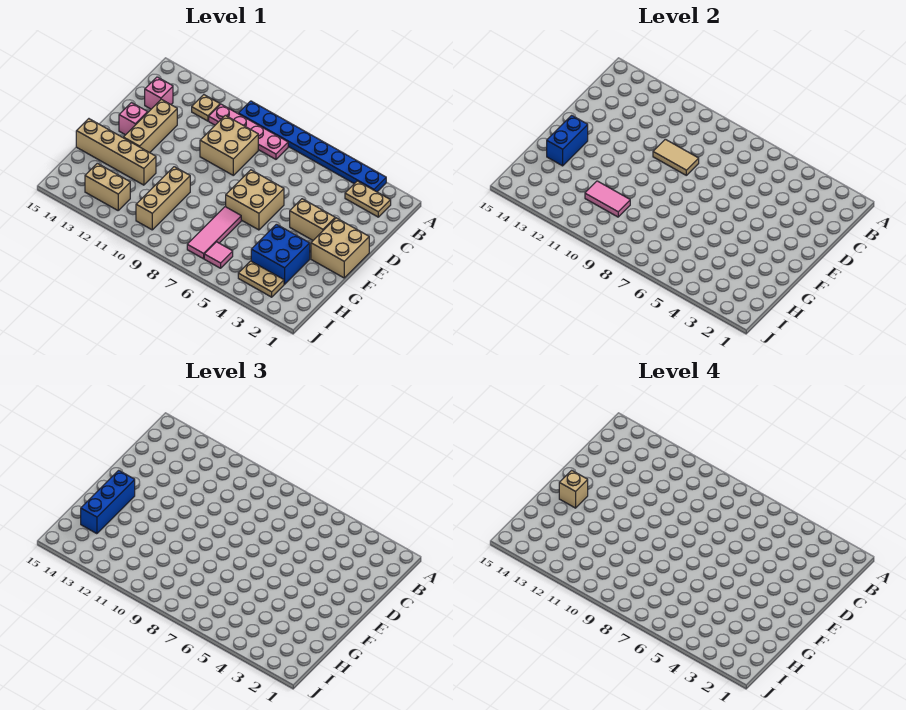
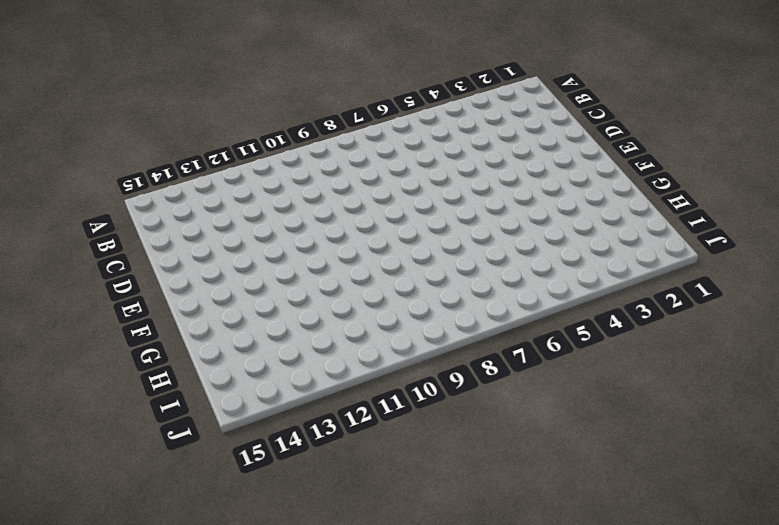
none -> blue plate A3:A10 level 1
none -> tan plate B2:B3 level 1
none -> pink plate B8:B11 level 1

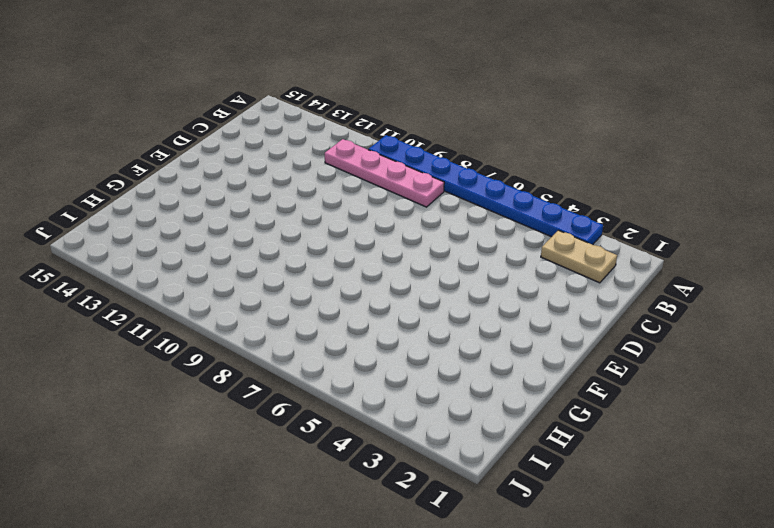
none -> tan plate B12 level 1
none -> tan brick C9:D10 level 1
none -> pink brick C14 level 1

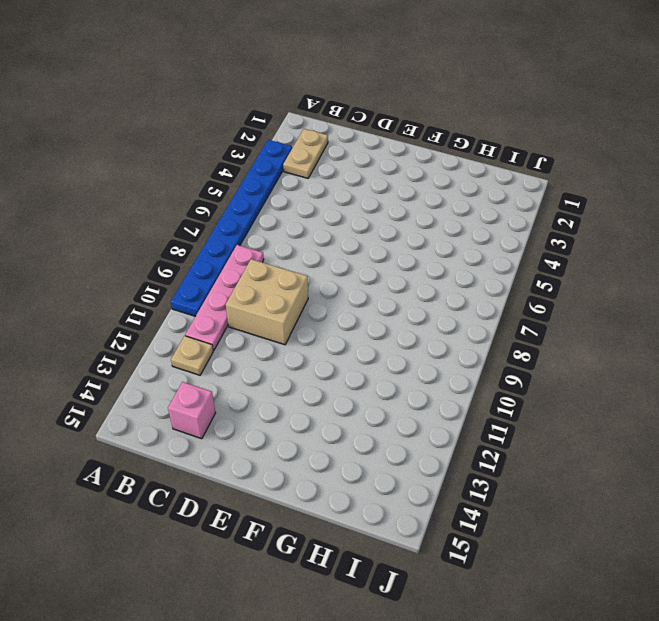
none -> tan brick D13:F13 level 1
none -> tan brick E1:F2 level 1
none -> tan brick E3:E4 level 1

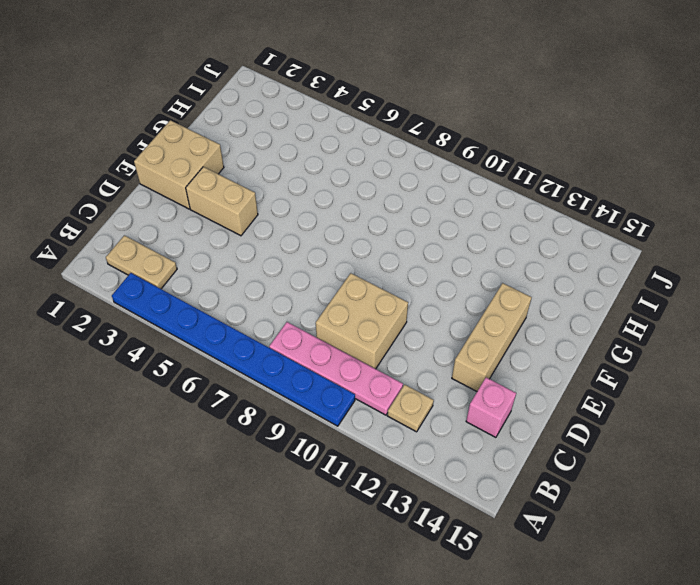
none -> tan brick E6:F7 level 1
none -> pink brick E14 level 1
none -> blue brick G3:H4 level 1

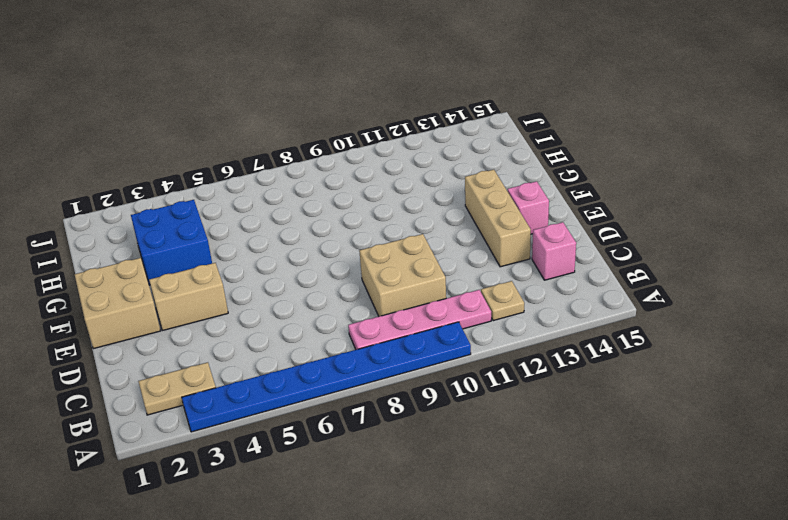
none -> tan brick E6:F7 level 1
none -> pink tile G7:I7 level 1
none -> tan brick G10:I10 level 1

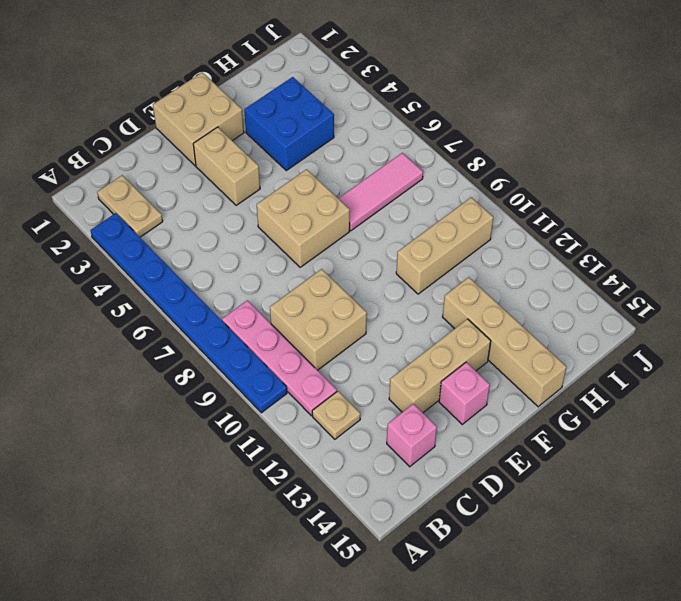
none -> tan plate I3:I4 level 1
none -> pink tile I6 level 1
none -> tan brick I12:I13 level 1

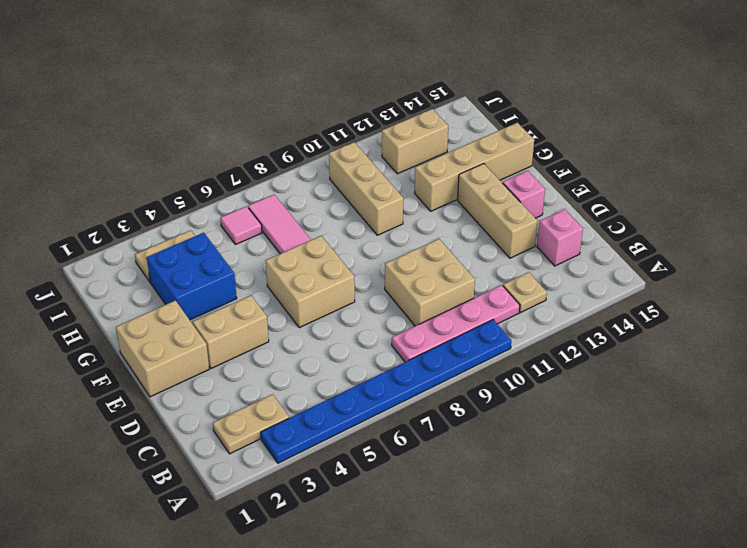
none -> tan tile D9:D10 level 2
none -> blue brick F14:G14 level 2
none -> pink tile H10:H11 level 2

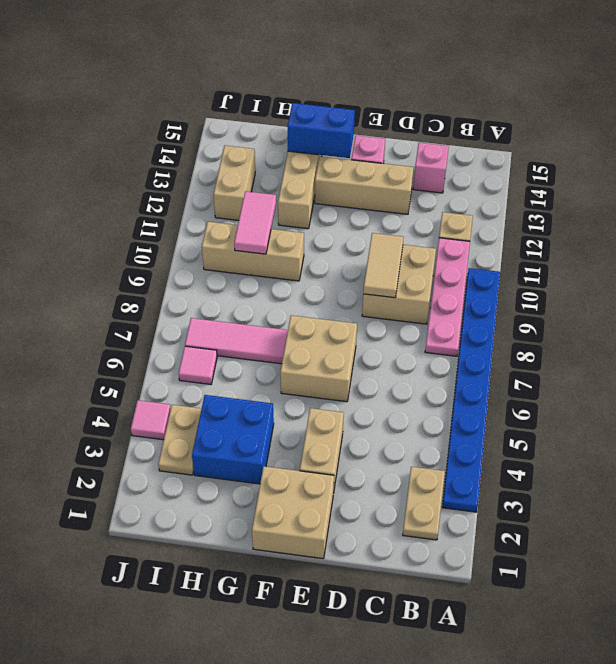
pink tile J4 level 1 -> none
none -> blue brick F14:H14 level 3
none -> tan brick F14 level 4

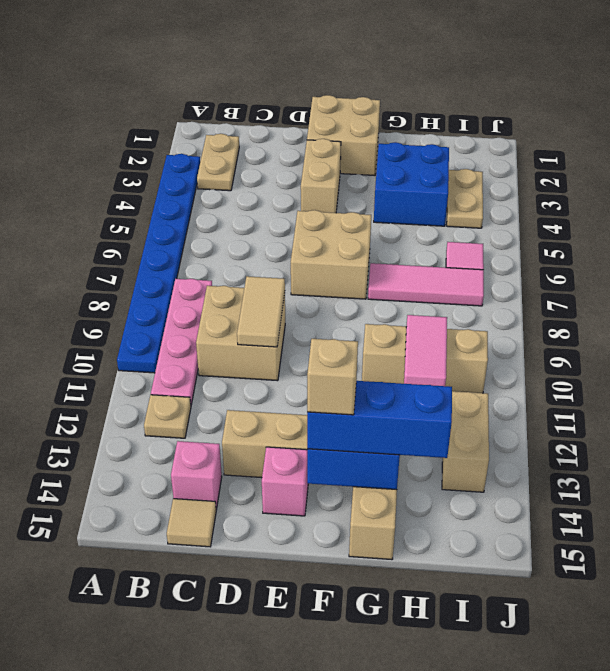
tan tile C15 level 1 -> none

